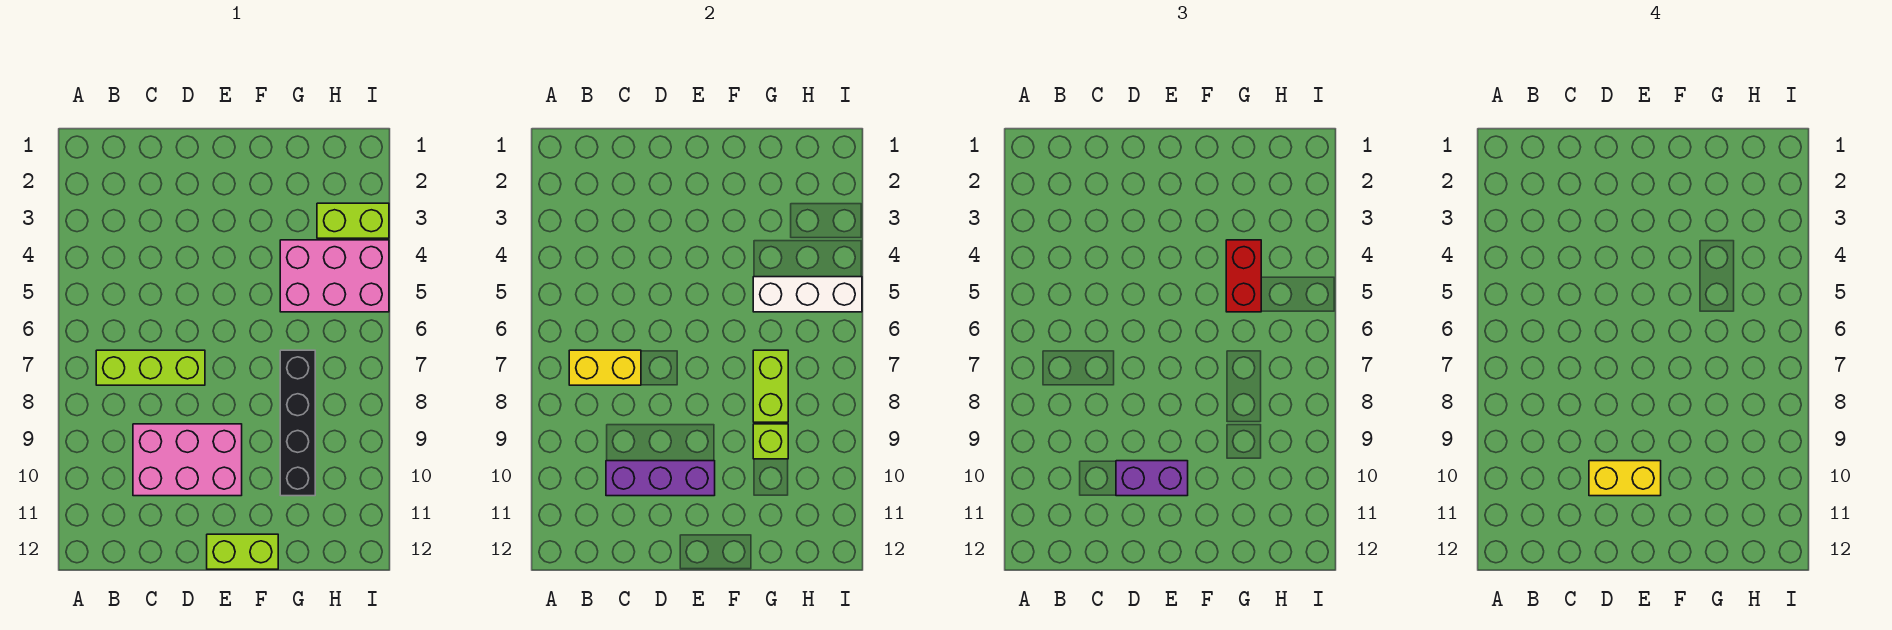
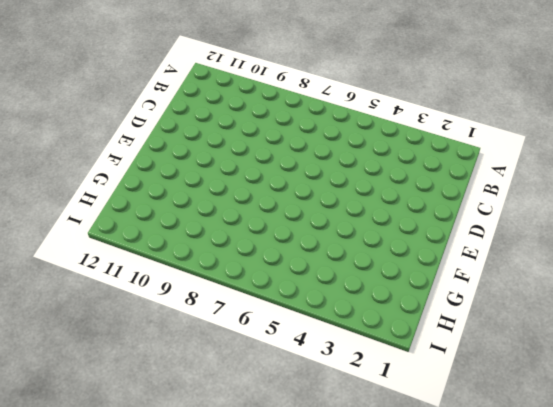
none -> lime brick B7:D7 level 1
none -> pink brick C9:E10 level 1
none -> lime brick E12:F12 level 1

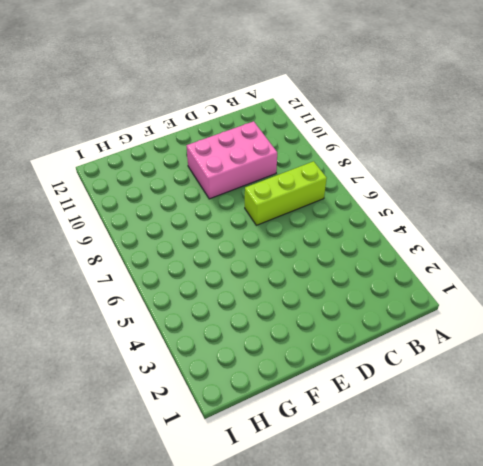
none -> lime brick E12:F12 level 1
none -> pink brick G4:I5 level 1
none -> black brick G7:G10 level 1

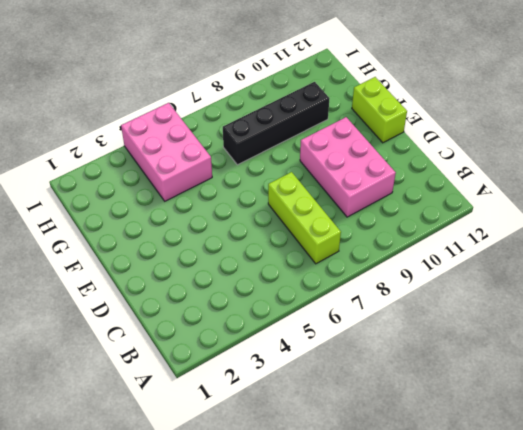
none -> lime brick H3:I3 level 1
none -> yellow brick B7:C7 level 2
none -> purple brick C10:E10 level 2

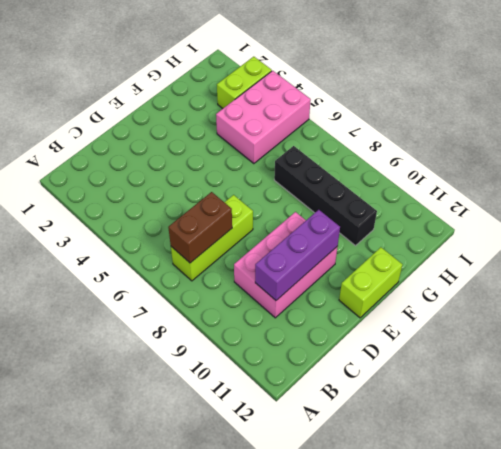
brown brick B7:C7 level 2 -> yellow brick B7:C7 level 2
none -> white brick G5:I5 level 2
none -> lime brick G7:G8 level 2
none -> lime brick G9 level 2

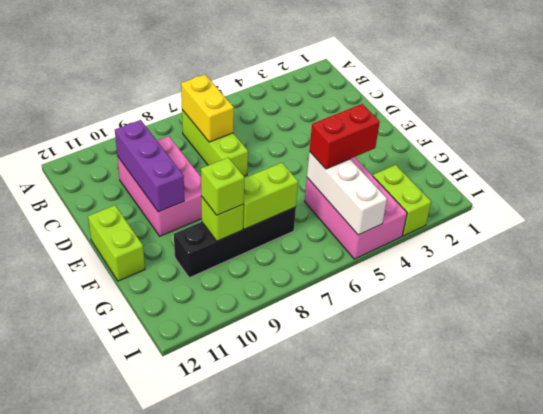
lime brick G9 level 3 -> none
none -> purple brick D10:E10 level 3
none -> yellow brick D10:E10 level 4

